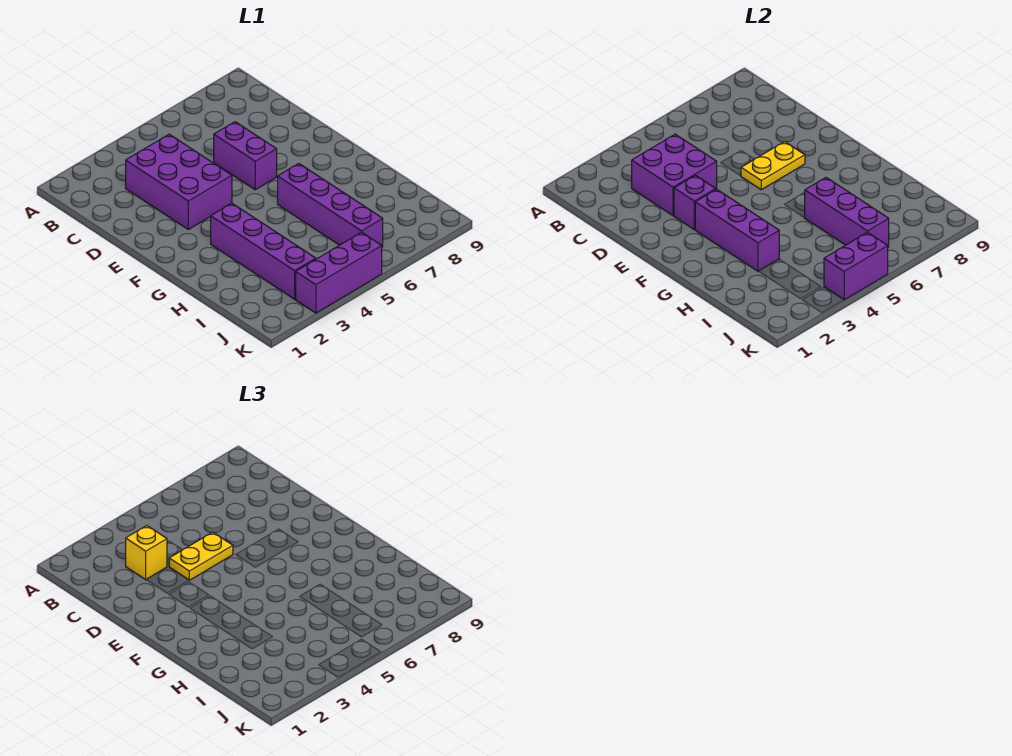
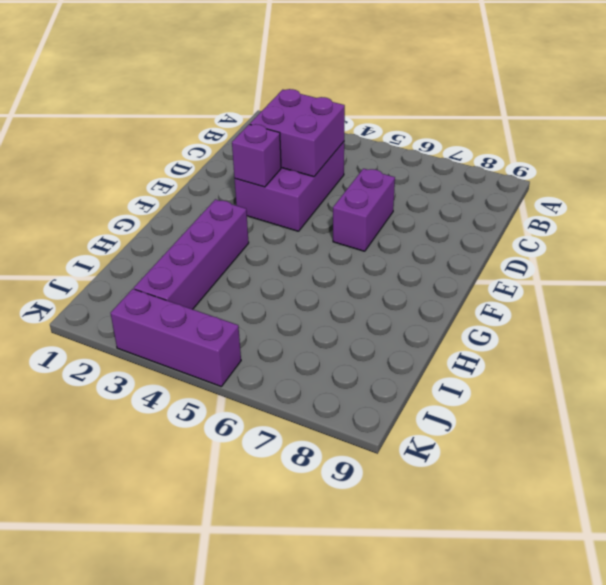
none -> purple brick G6:J6 level 1
none -> yellow plate E6:E7 level 2
none -> purple brick F3:H3 level 2

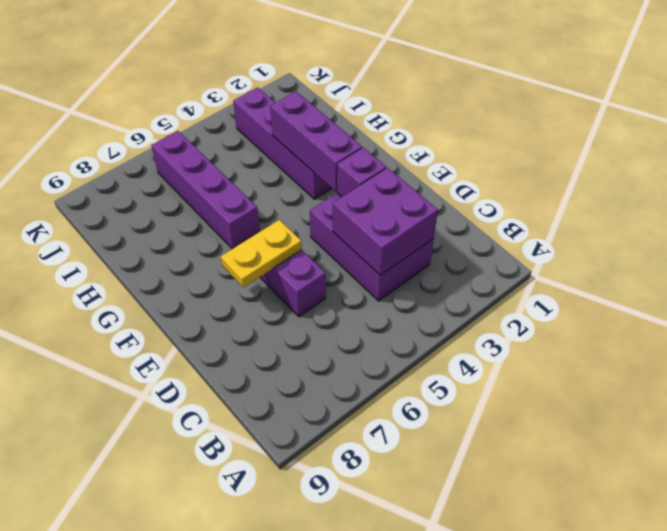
none -> purple brick K3:K5 level 1
none -> purple brick H6:J6 level 2
none -> purple brick K4:K5 level 2

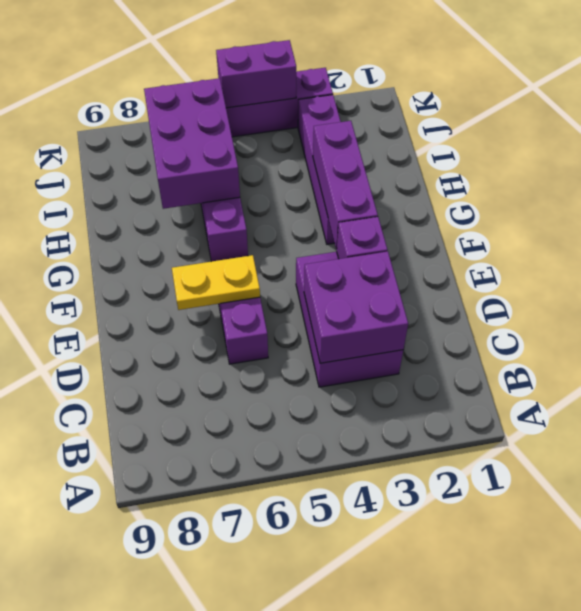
purple brick H6:J7 level 2 -> purple brick H6:J6 level 2
none -> yellow brick C3 level 3
none -> yellow plate D4:D5 level 3

